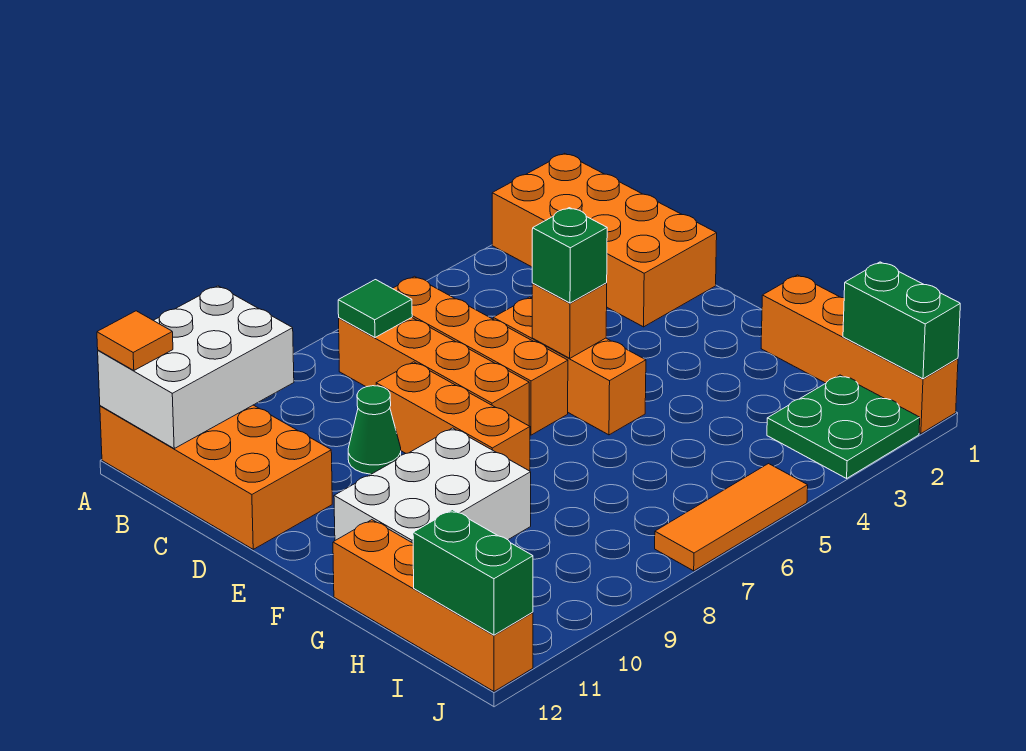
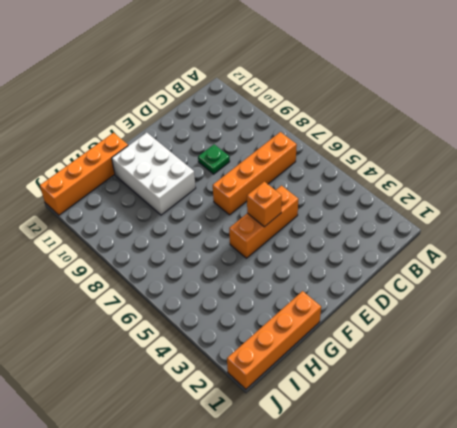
green plate D9 level 1 -> green cone D9 level 1
none -> orange brick A1:D2 level 1
none -> orange brick A11:D12 level 1
none -> orange brick B6:E6 level 1

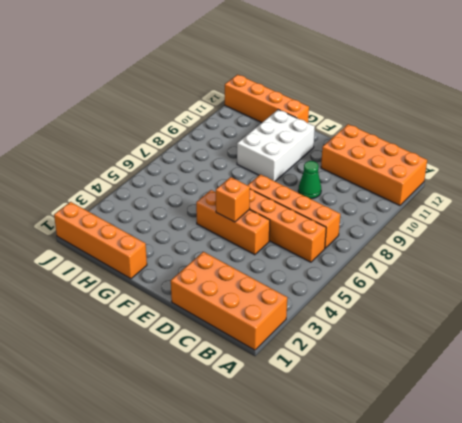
none -> orange brick D8:F8 level 1
none -> green plate I2:J3 level 1
none -> orange tile J5:J7 level 1

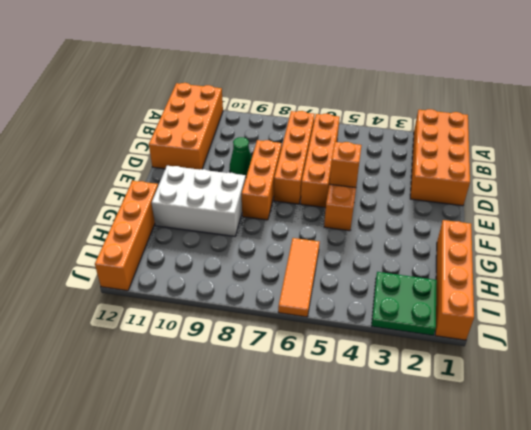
orange tile H6:J6 level 1 -> orange tile J5:J7 level 1
none -> white brick A10:B12 level 2
none -> green tile B7 level 2
none -> green brick I1:J1 level 2

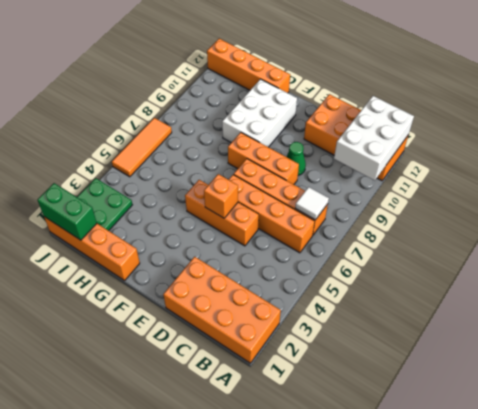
white tile B7 level 2 -> green tile B7 level 2
none -> green brick I12:J12 level 2
none -> orange tile A12 level 3
none -> green brick E5 level 3

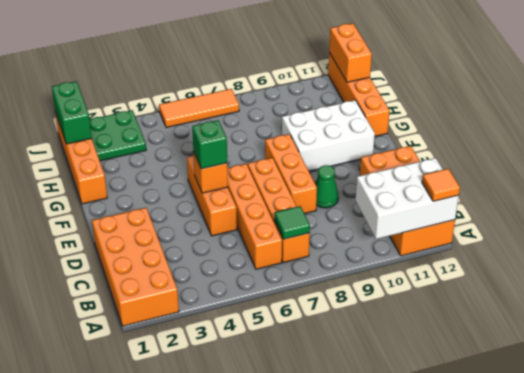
orange brick I12:J12 level 2 -> green brick I12:J12 level 2

